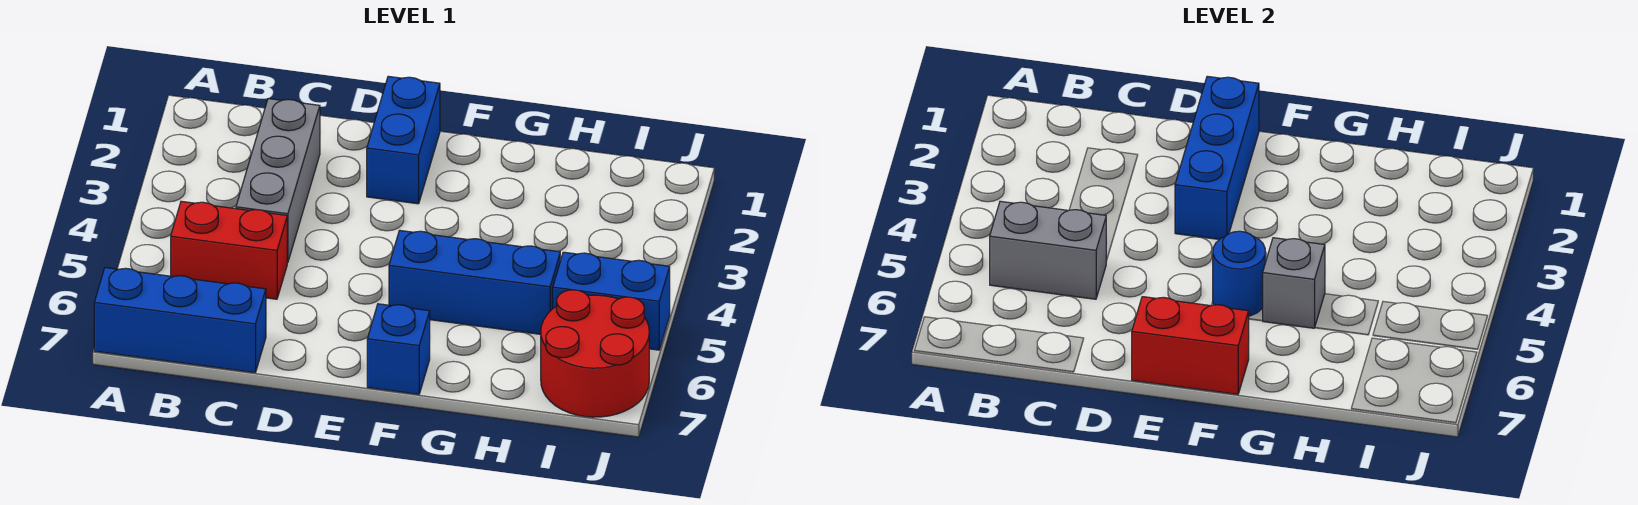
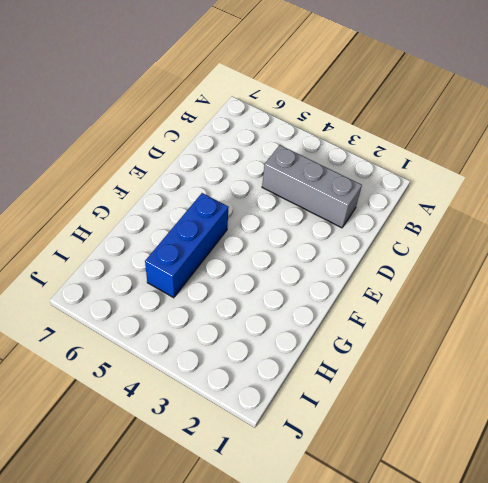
none -> blue brick A7:C7 level 1
none -> red brick B5:C5 level 1
none -> blue brick E1:E2 level 1

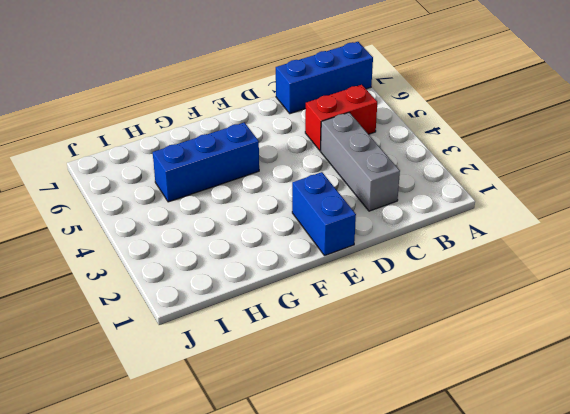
none -> blue brick F7 level 1
none -> blue brick I5:J5 level 1
none -> red round brick I6:J7 level 1

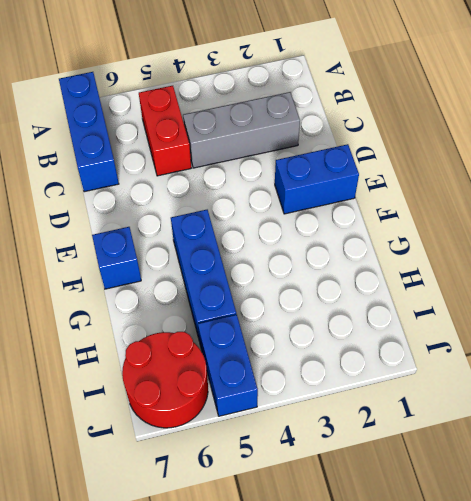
none -> grey brick B5:C5 level 2
none -> blue brick E1:E3 level 2
none -> red brick E7:F7 level 2

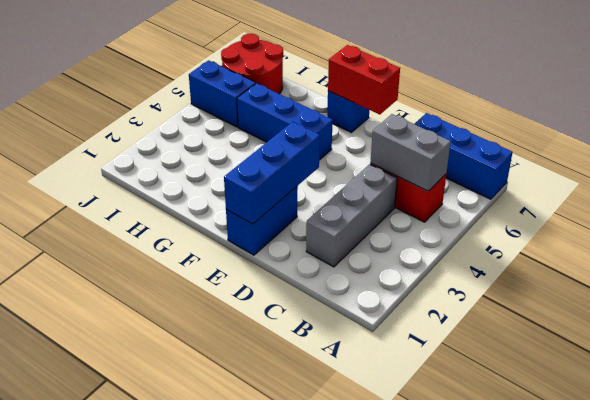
none -> blue round brick F5 level 2
none -> grey brick G5 level 2

